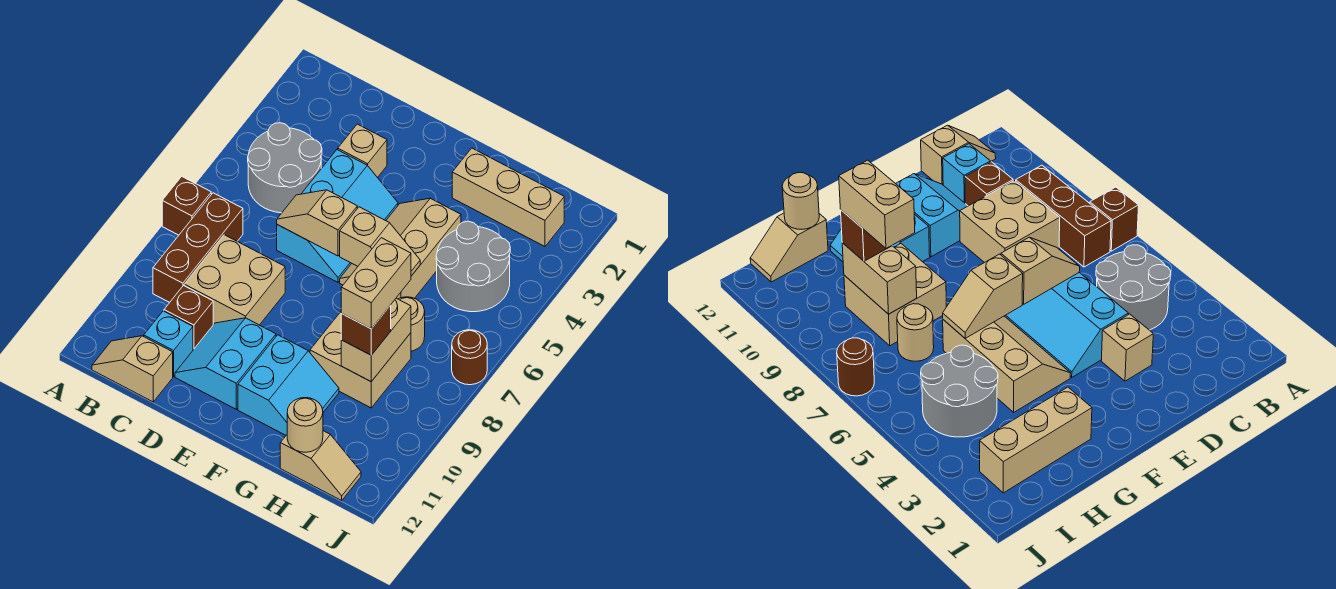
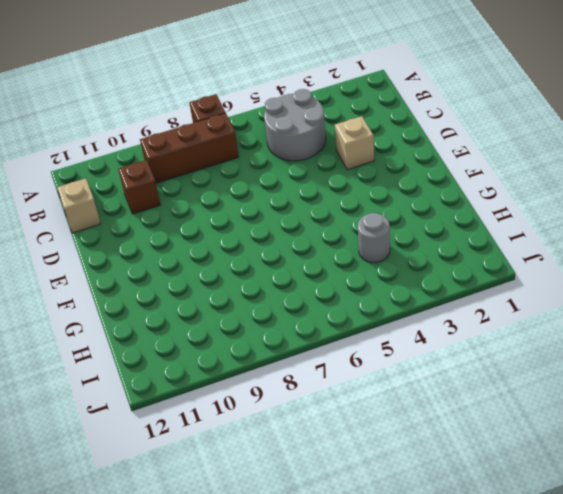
grey round brick H4 level 1 -> grey round brick H4:I5 level 1
none -> tan brick C8:D9 level 1
none -> cyan brick C11 level 1
none -> cyan slope D4:E6 level 1 top D

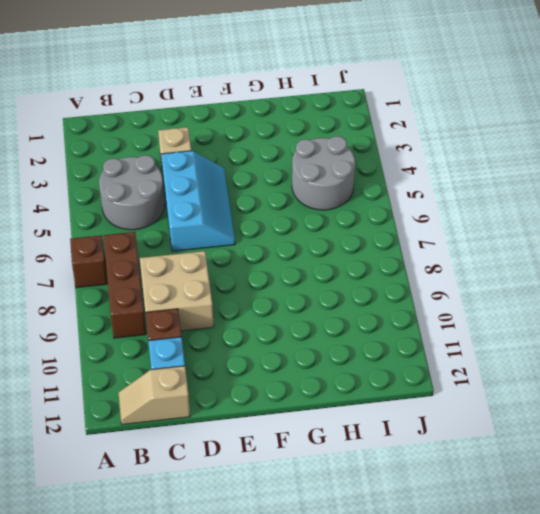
none -> cyan slope D10:E11 level 1 top E
none -> tan slope F4:G6 level 1 top G
none -> cyan slope F10:G11 level 1 top F

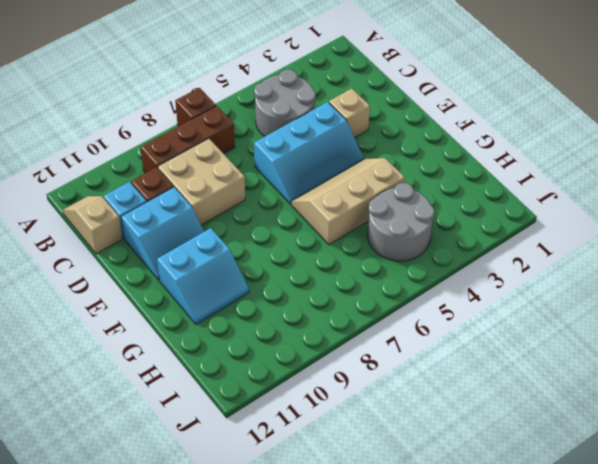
cyan slope D10:E11 level 1 top D -> cyan slope D10:E11 level 1 top E
none -> tan brick G2:I2 level 1
none -> tan brick G8:H9 level 1
none -> tan round brick H7 level 1

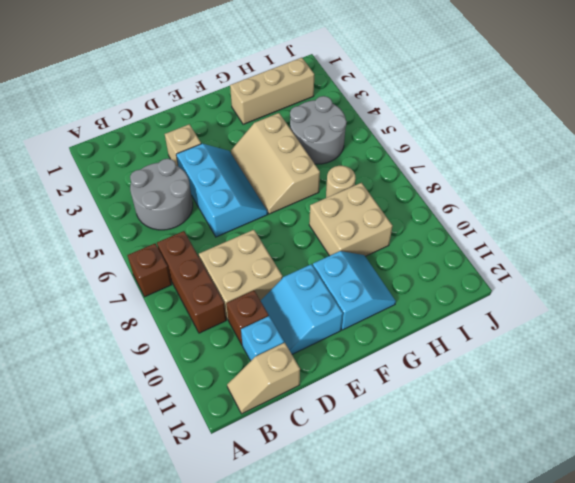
none -> tan slope H12:I12 level 1 top H
none -> brown round brick J7 level 1
none -> tan slope D6:E6 level 2 top E

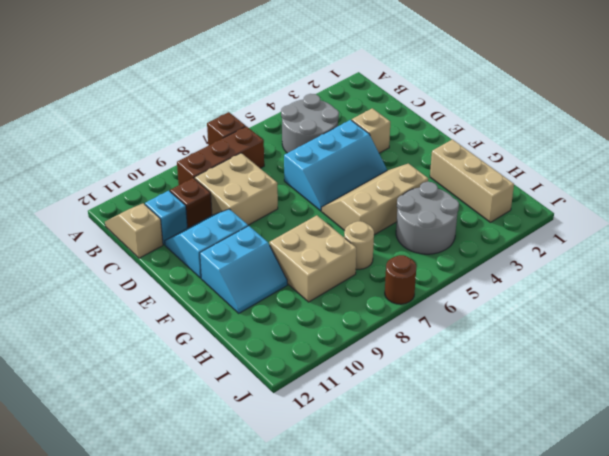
none -> tan slope H12:I12 level 1 top H
none -> tan slope D6:E6 level 2 top E
none -> tan slope F6:G6 level 2 top F

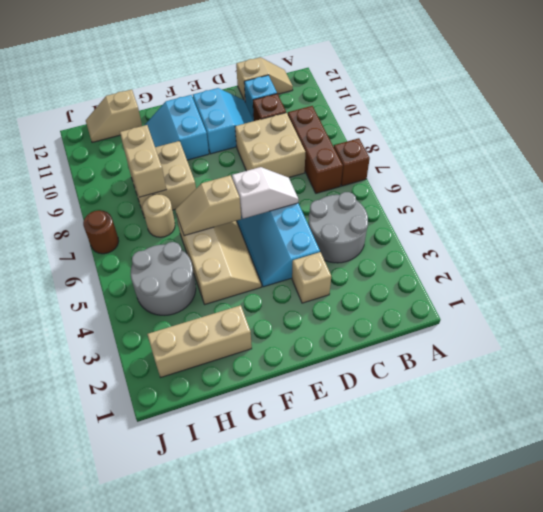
white slope D6:E6 level 2 top E -> tan slope D6:E6 level 2 top E
none -> tan round brick H12 level 2
none -> brown brick H9 level 3
none -> tan brick H8:H9 level 4

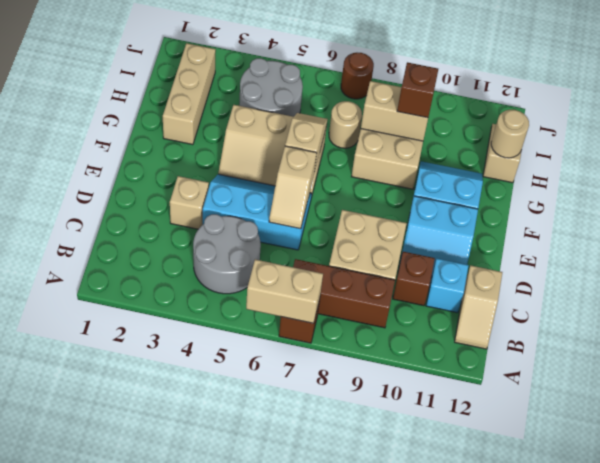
tan brick A6:A7 level 2 -> tan brick H8:H9 level 4

